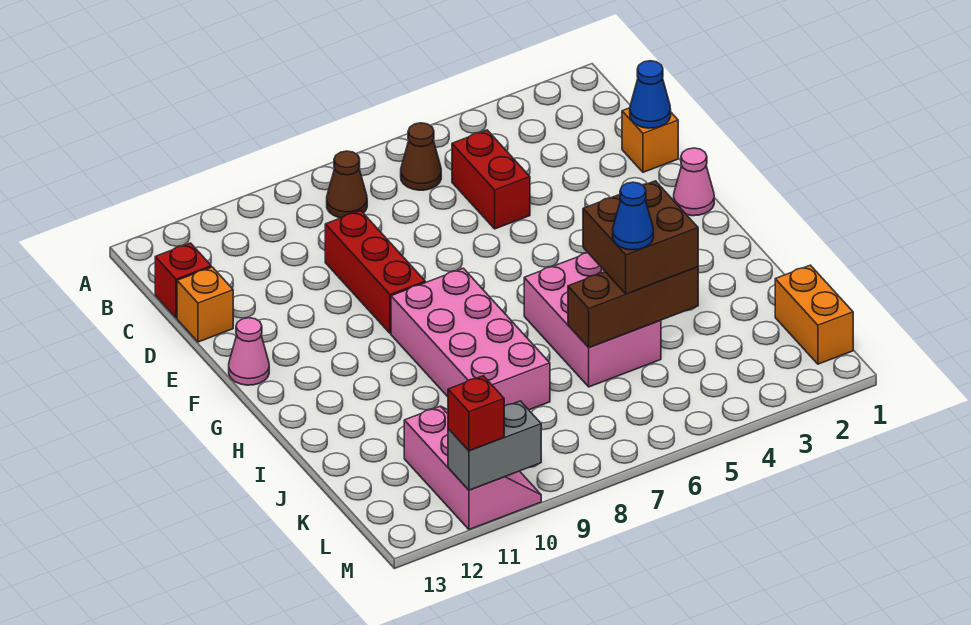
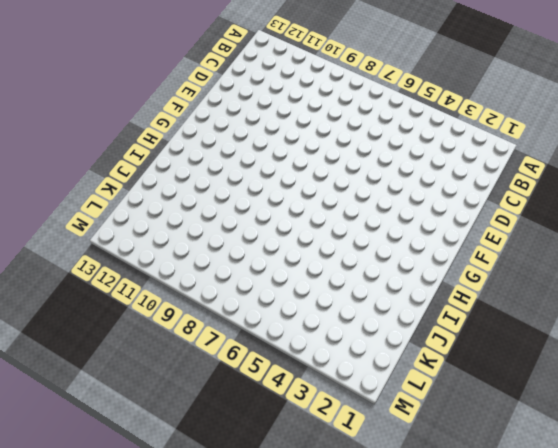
none -> brown cone B6 level 1
none -> brown cone B8 level 1
none -> red brick C5:D5 level 1

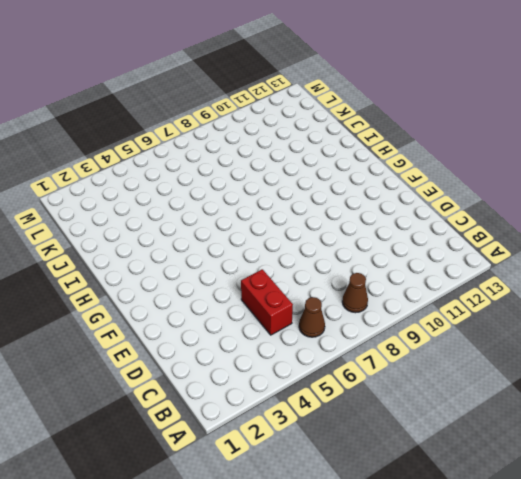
none -> red brick C13 level 1
none -> orange brick D1 level 1
none -> red brick D9:F9 level 1

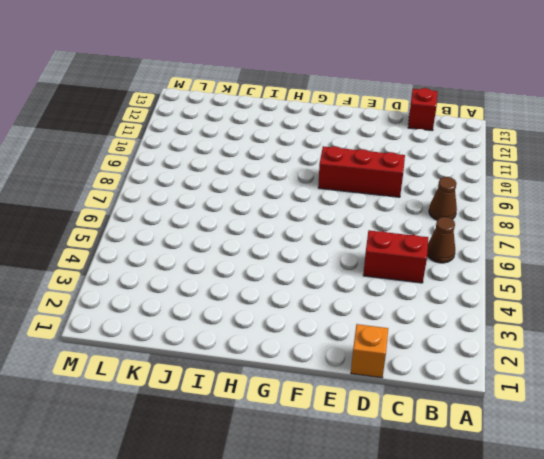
none -> orange brick D13 level 1
none -> pink cone F1 level 1
none -> pink cone F13 level 1

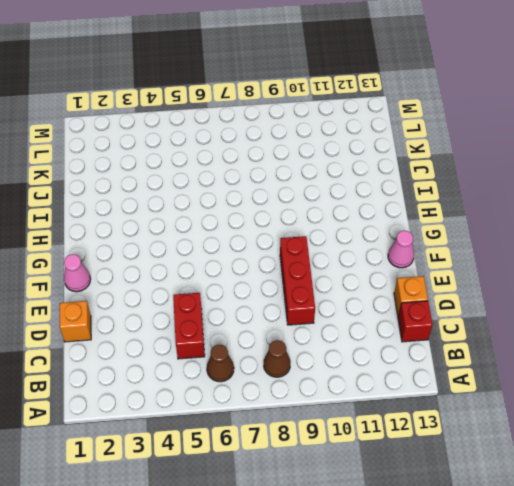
none -> pink brick G8:J9 level 1
none -> pink brick H5:J6 level 1
none -> orange brick K1:L1 level 1

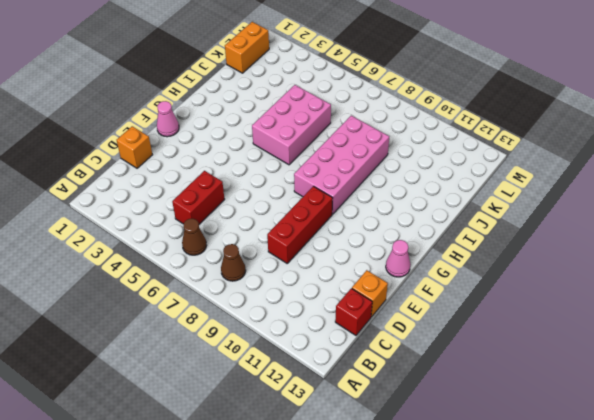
none -> pink slope K10:M11 level 1 top 11
none -> blue cone D1 level 2
none -> brown brick J4:J6 level 2

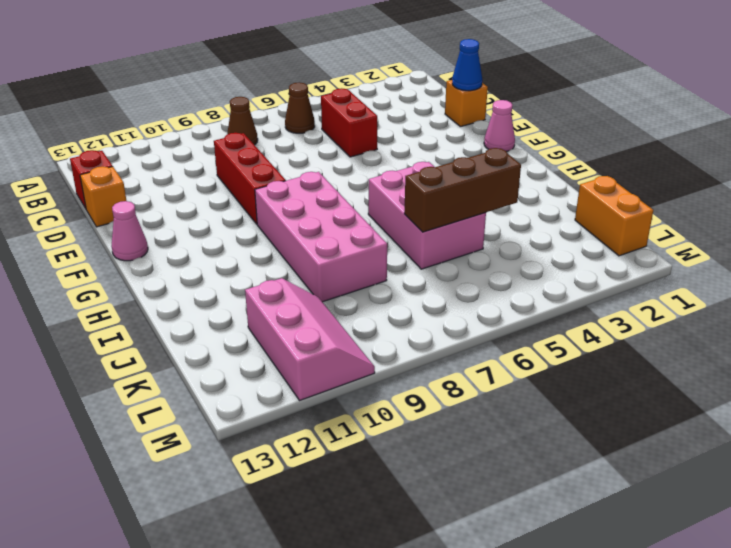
none -> grey brick M10:M11 level 2
none -> brown brick I4:J5 level 3
none -> red brick M11 level 3

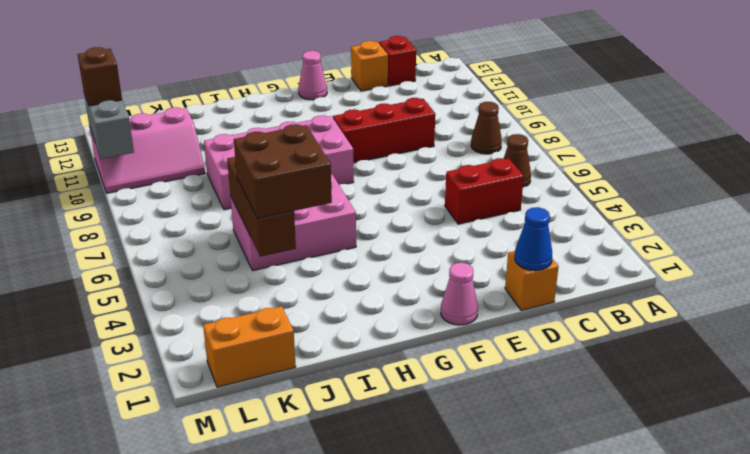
brown brick M11 level 3 -> red brick M11 level 3
none -> blue cone J5 level 4

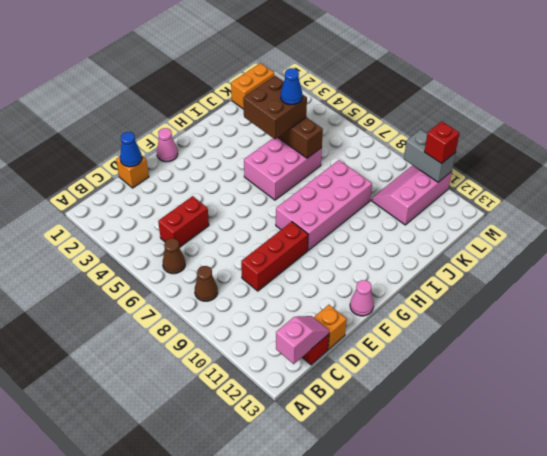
pink slope B13:C13 level 2 top B -> none

